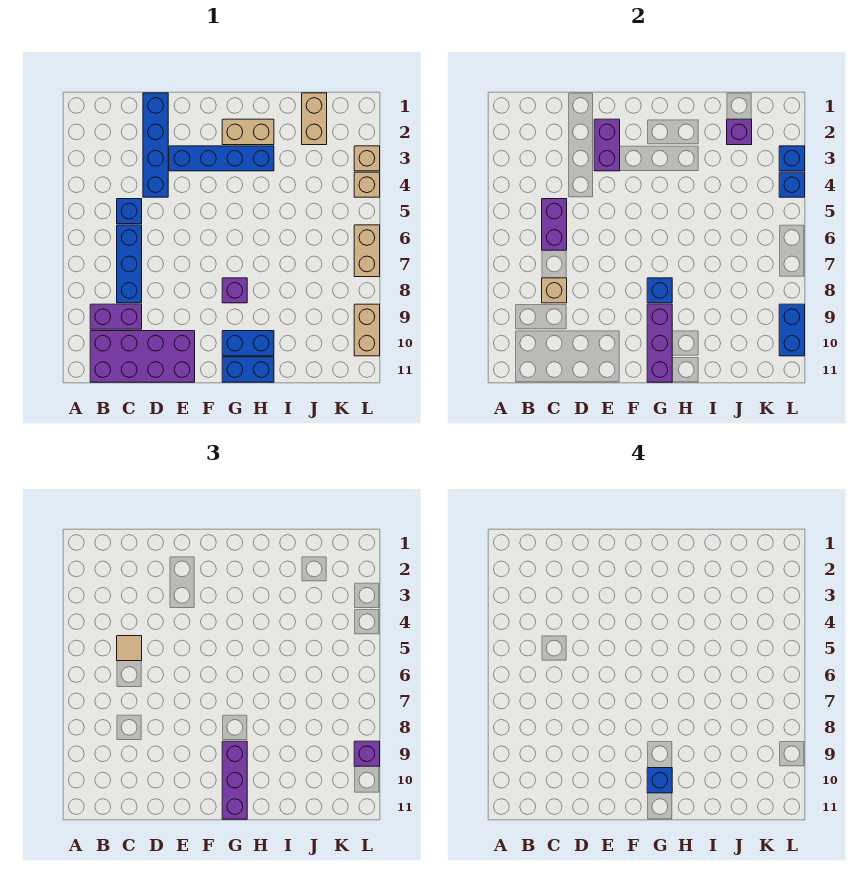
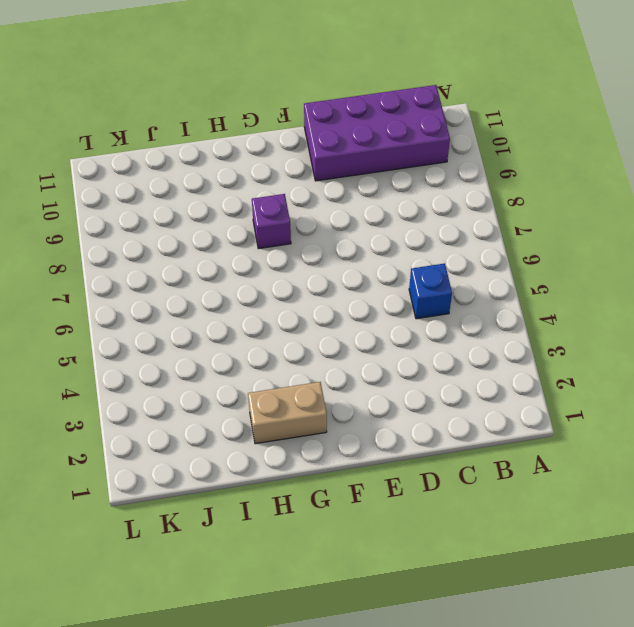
none -> purple brick B9:C9 level 1
none -> blue brick C6:C8 level 1
none -> blue brick D1:D4 level 1

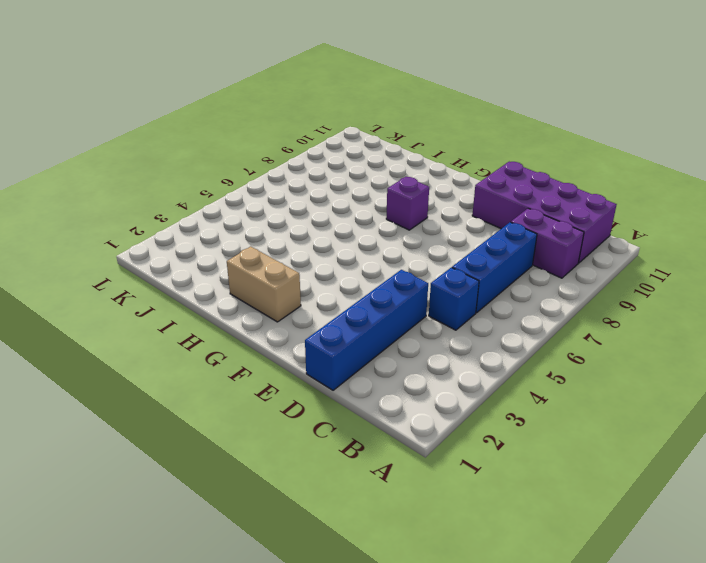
none -> blue brick E3:H3 level 1
none -> blue brick G10:H10 level 1
none -> blue brick G11:H11 level 1

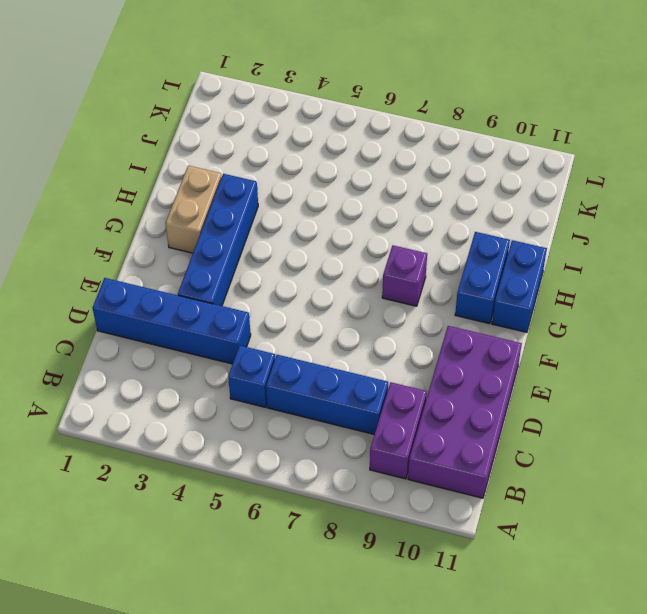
none -> tan brick J1:J2 level 1
none -> tan brick L3 level 1
none -> tan brick L4 level 1

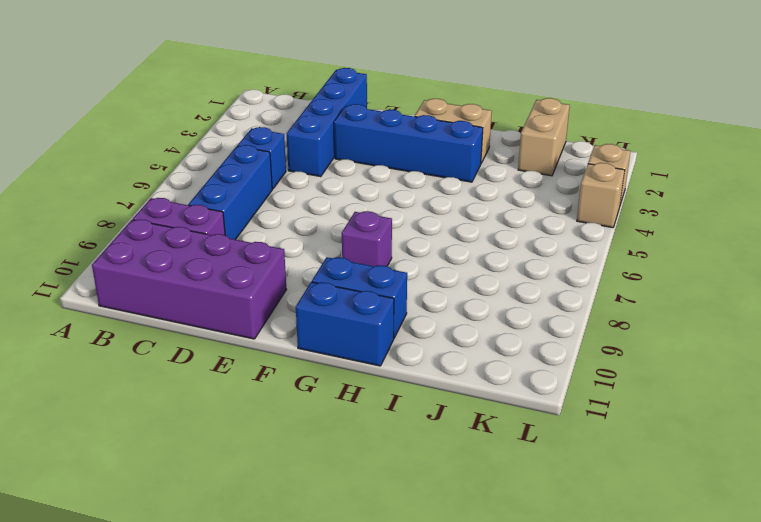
none -> tan brick L6:L7 level 1
none -> tan brick L9:L10 level 1
none -> purple brick C5:C6 level 2

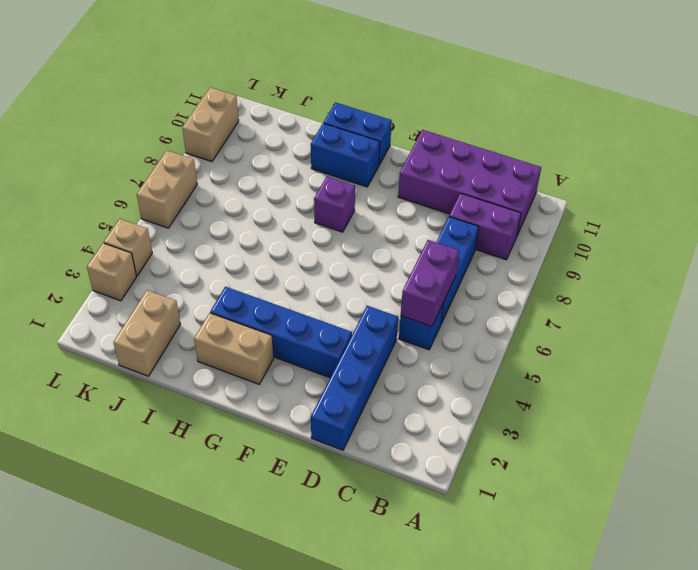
none -> tan brick C8 level 2
none -> purple brick E2:E3 level 2
none -> blue brick G8 level 2

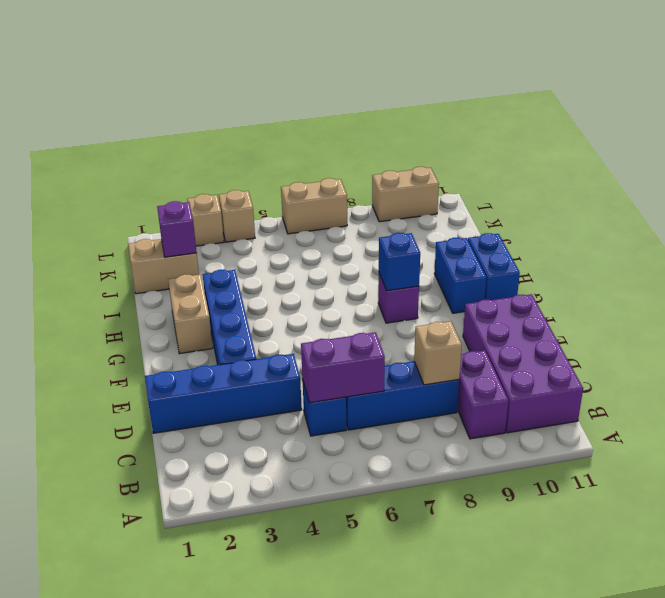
none -> purple brick E2:E3 level 2
none -> purple brick G9:G11 level 2
none -> blue brick L3 level 2

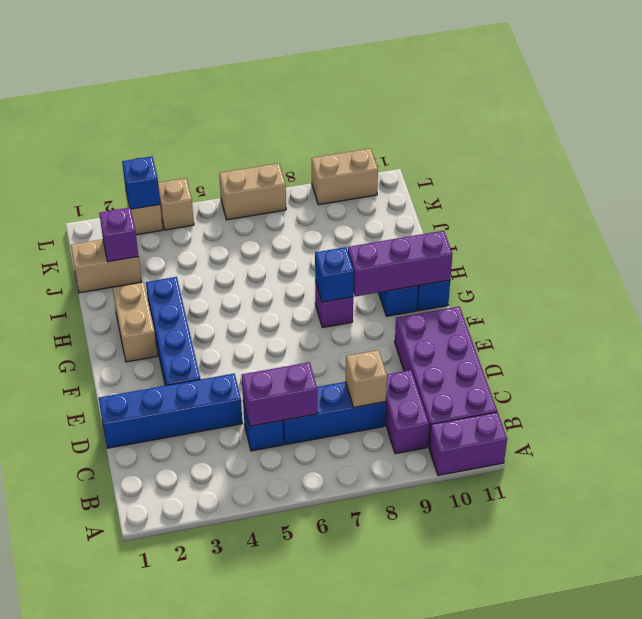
purple brick A10:A11 level 1 -> purple brick E2:E3 level 2
none -> blue brick L4 level 2
none -> blue brick L9:L10 level 2
none -> tan tile C5 level 3

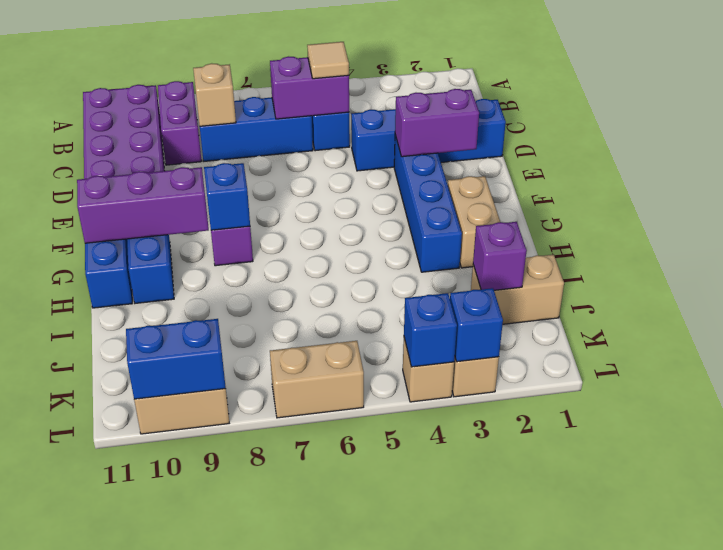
none -> purple brick G9:G11 level 3
none -> purple brick L9 level 3
none -> blue brick G10 level 4

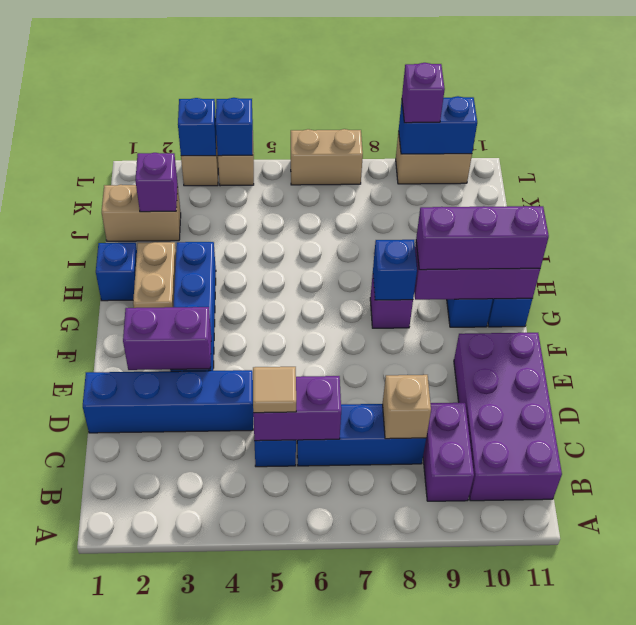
blue brick H1 level 1 -> blue brick G10 level 4

